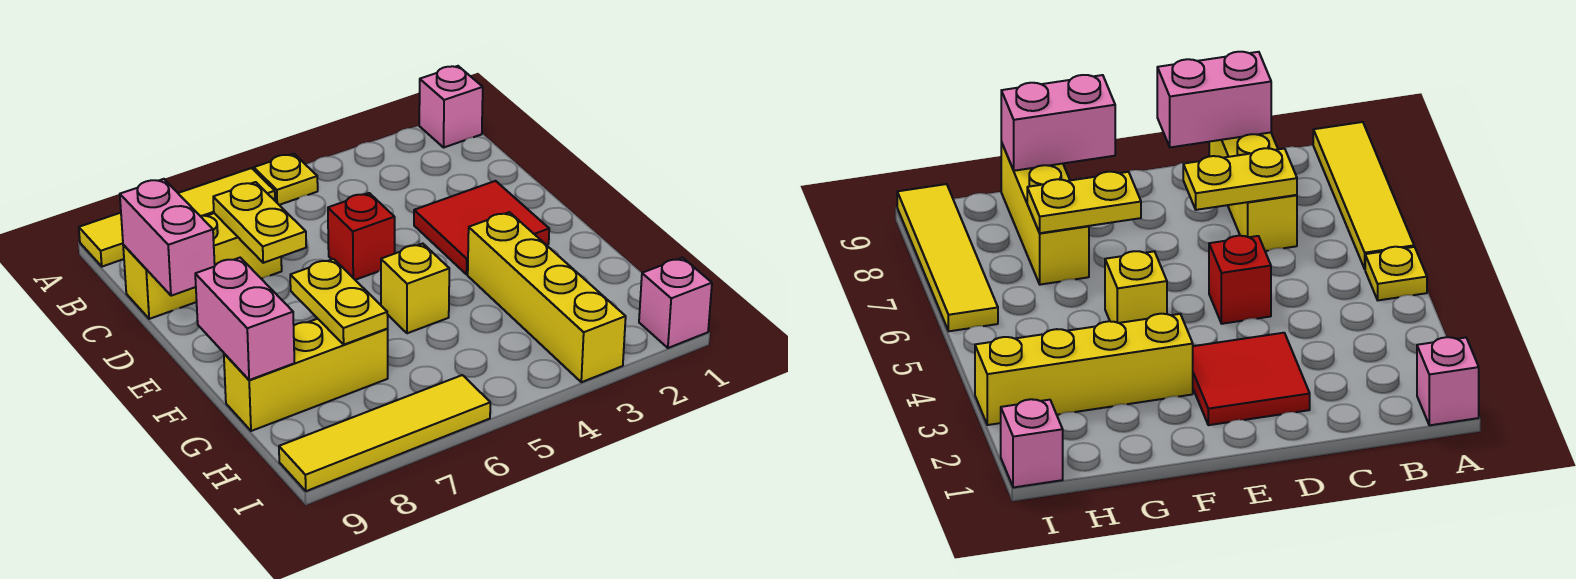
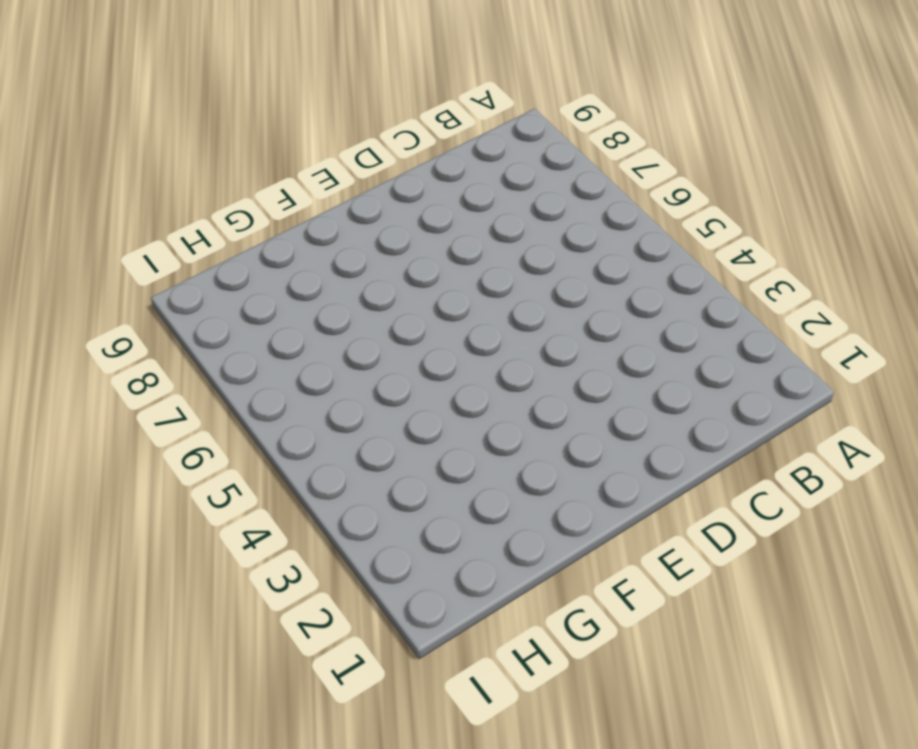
none -> pink brick A1 level 1
none -> yellow plate A5 level 1
none -> yellow tile A6:A9 level 1

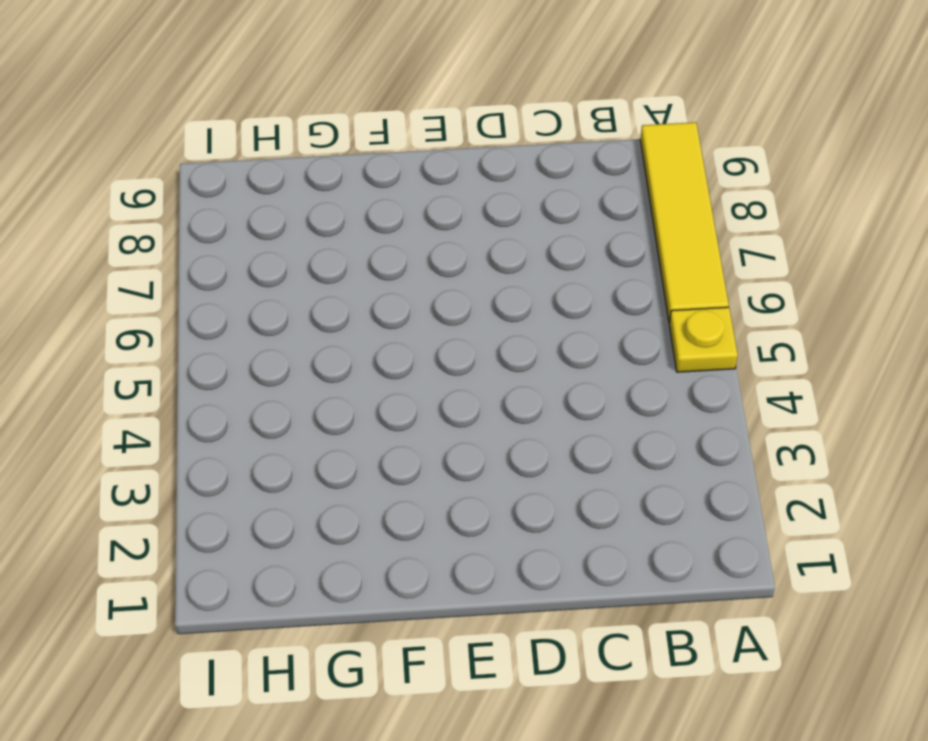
none -> pink brick A1 level 1
none -> yellow brick C7:C9 level 1
none -> red tile D2:E3 level 1

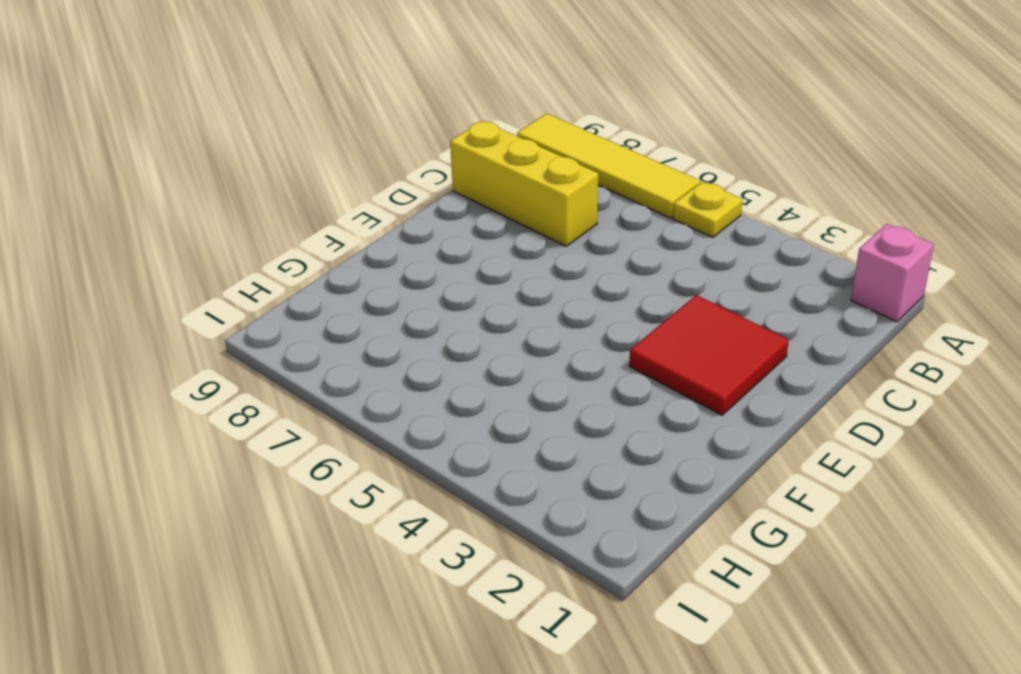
none -> red brick D5 level 1
none -> yellow brick F3:I3 level 1
none -> yellow brick F5 level 1

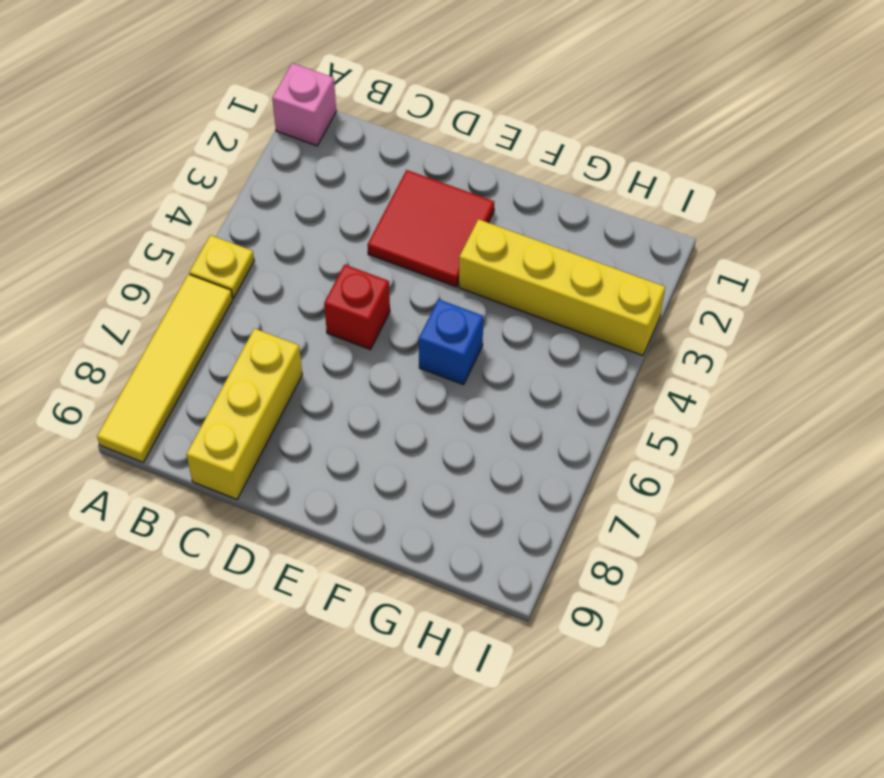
blue brick F5 level 1 -> yellow brick F5 level 1
none -> yellow brick G7:G9 level 1
none -> pink brick I1 level 1
none -> yellow tile I6:I9 level 1

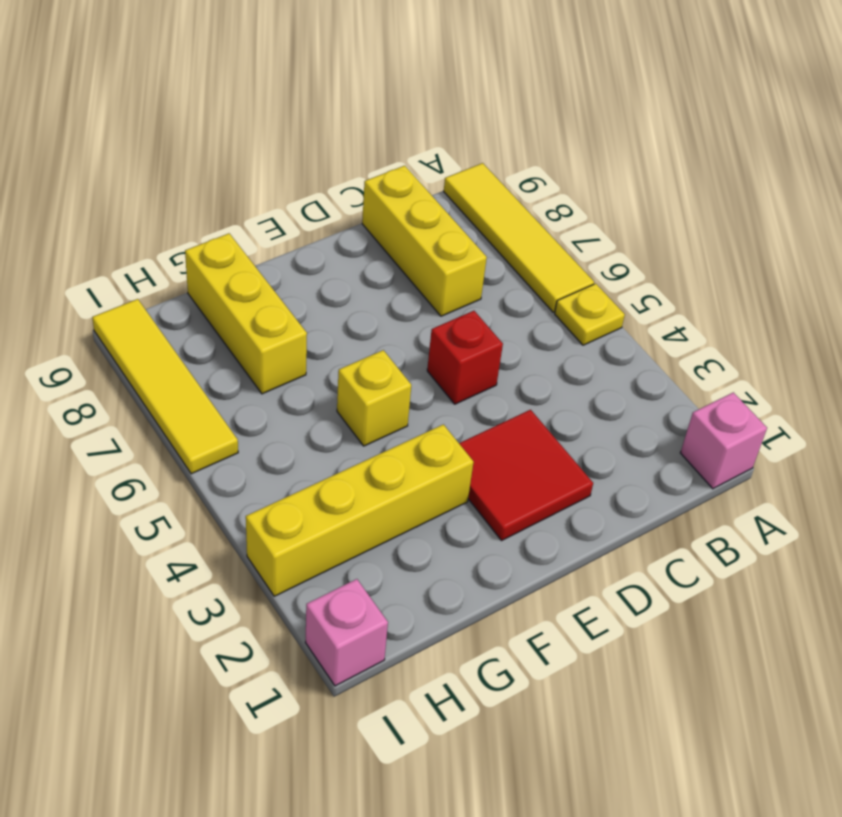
none -> yellow plate C7:D7 level 2
none -> pink brick C9:D9 level 2
none -> yellow plate F7:G7 level 2

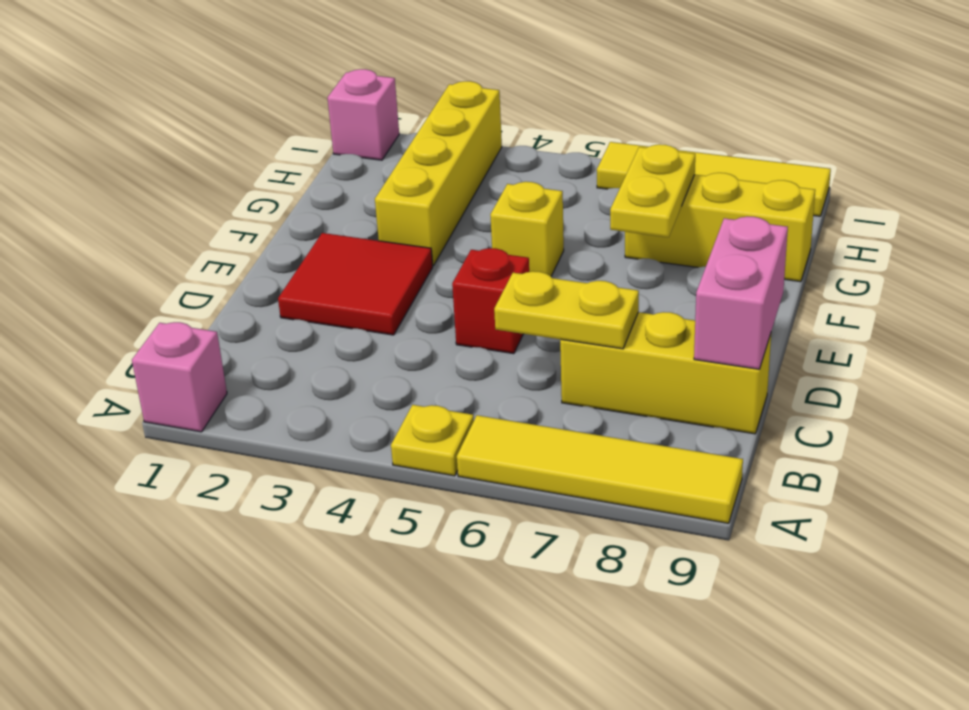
yellow plate C6:C7 level 2 -> yellow plate C7:D7 level 2
none -> pink brick F9:G9 level 2

